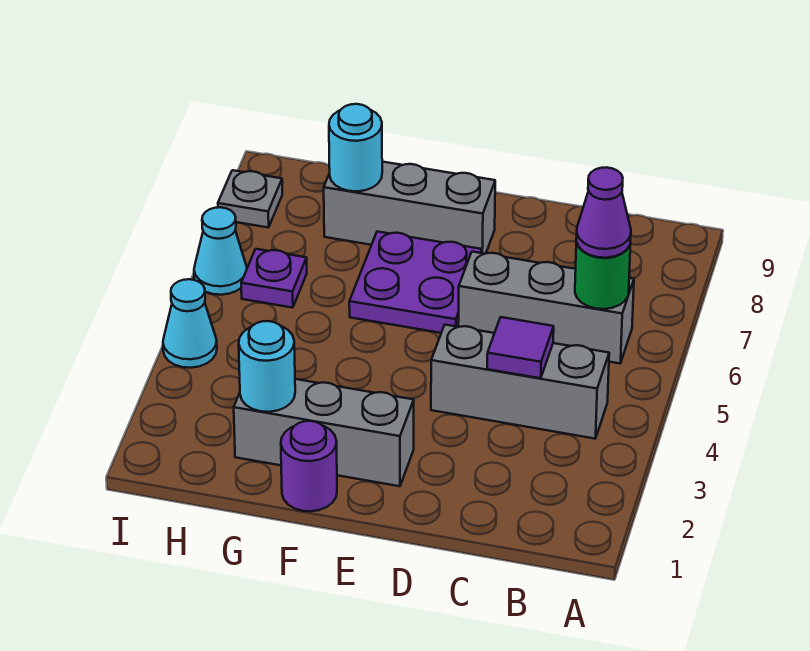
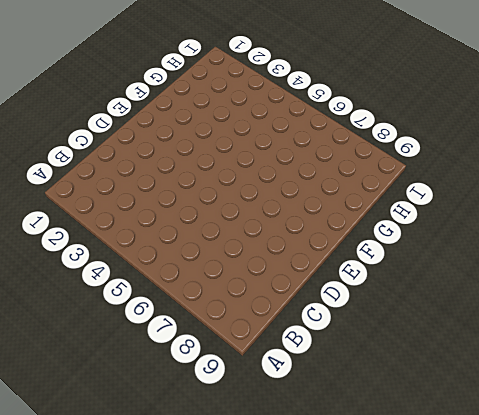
none -> grey brick B4:D4 level 1
none -> grey brick B6:D6 level 1
none -> grey brick E2:G2 level 1

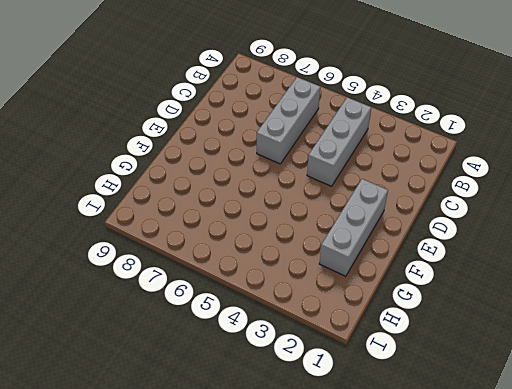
none -> purple plate E6:F7 level 1
none -> grey brick E8:G8 level 1
none -> purple round brick F1 level 1

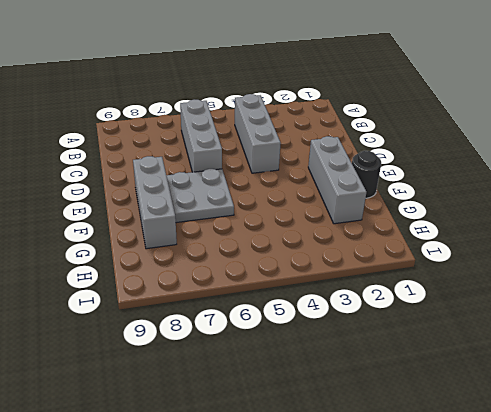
grey plate E6:F7 level 1 -> purple plate E6:F7 level 1
black round brick F1 level 1 -> purple round brick F1 level 1
none -> purple plate H6 level 1
none -> cyan cone I4 level 1
none -> cyan cone I6 level 1

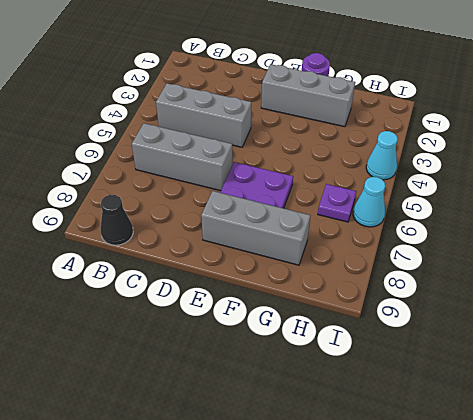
black cone B9 level 1 -> none
none -> grey plate I8 level 1
none -> green round brick B6 level 2
none -> purple tile C4 level 2

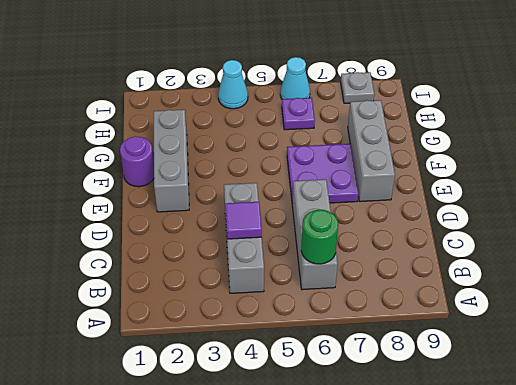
none -> cyan round brick G2 level 2
none -> cyan round brick G8 level 2
none -> purple cone B6 level 3

